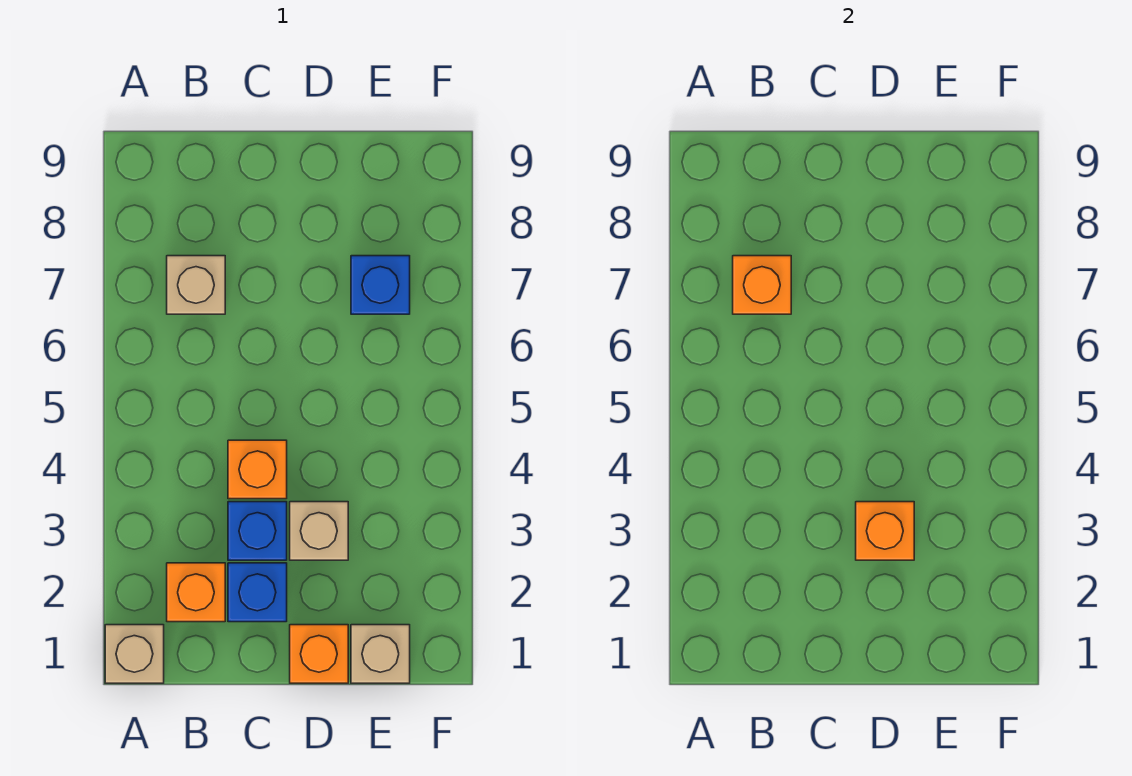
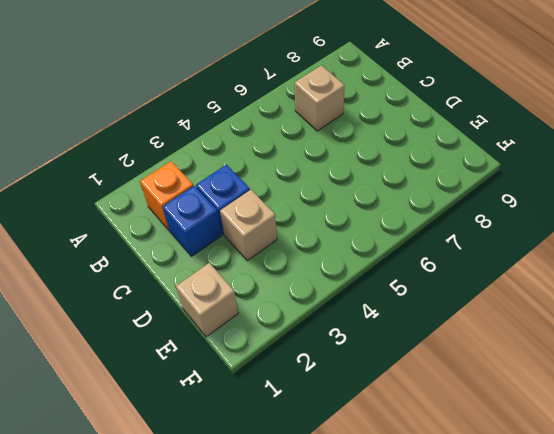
none -> tan brick A1 level 1
none -> orange brick C4 level 1
none -> orange brick D1 level 1

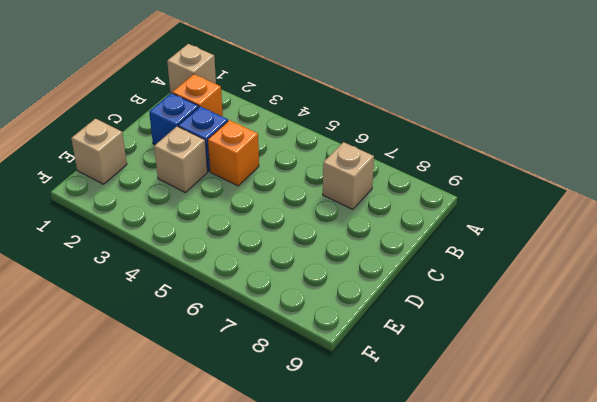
none -> orange brick D1 level 1
none -> blue brick E7 level 1
none -> orange brick B7 level 2

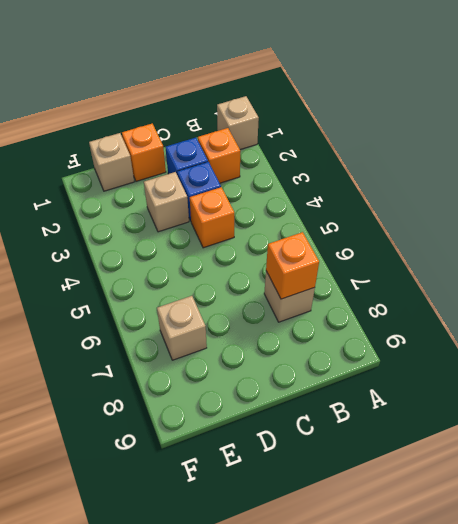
tan brick E7 level 1 -> blue brick E7 level 1
none -> orange brick D3 level 2

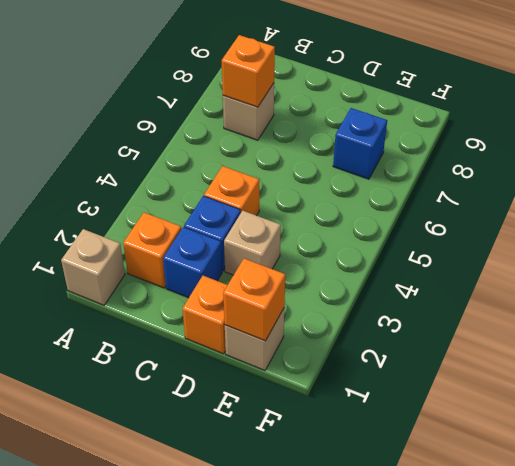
orange brick E1 level 2 -> orange brick D3 level 2

